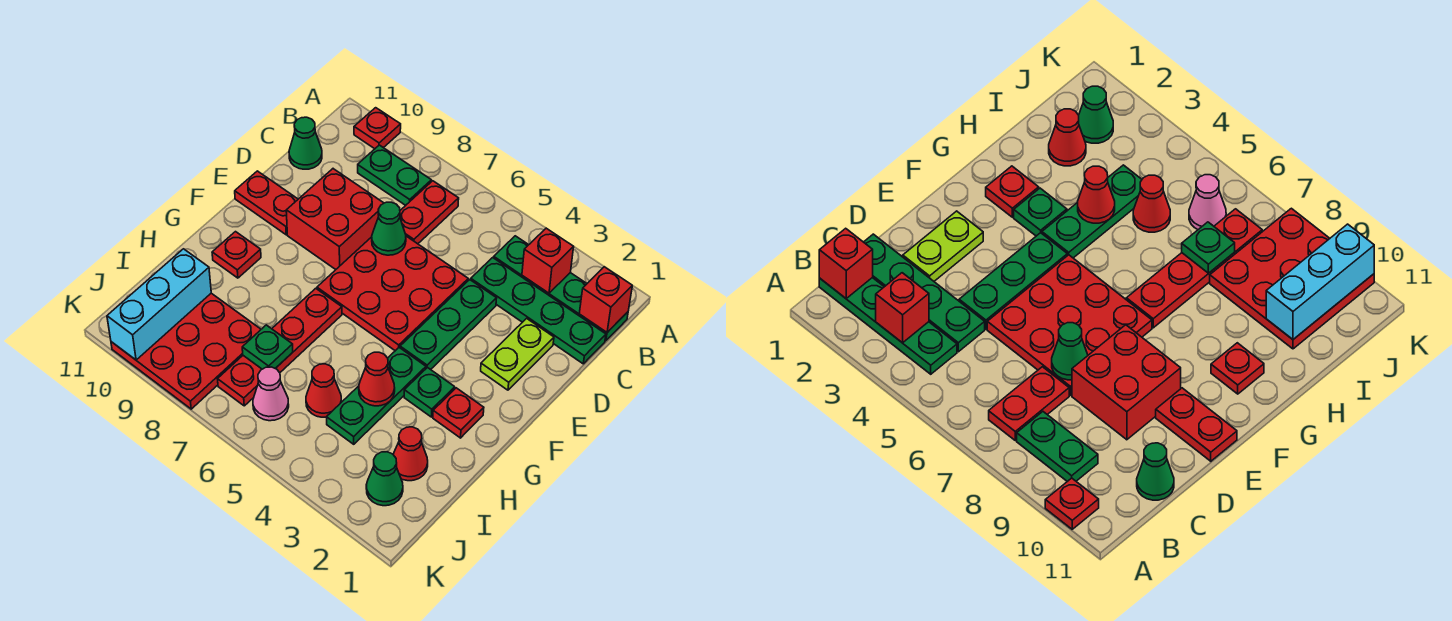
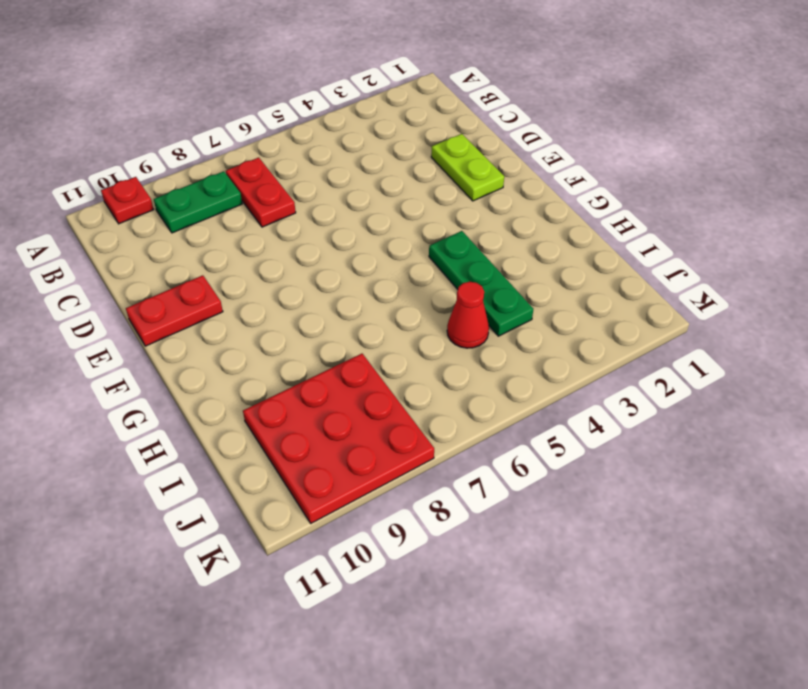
none -> green plate B1:B4 level 1
none -> green plate C1:C4 level 1
none -> green cone C11 level 1

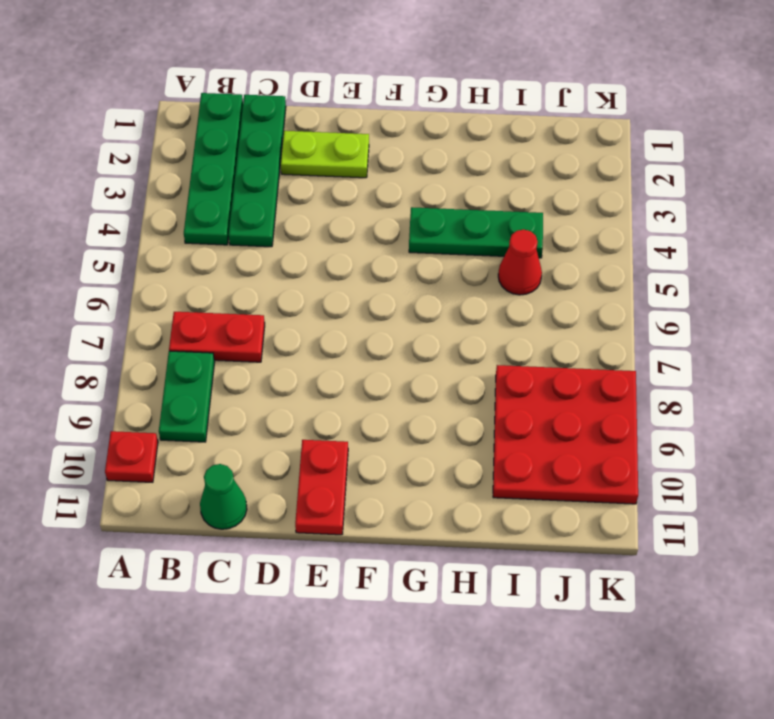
none -> green plate D4:F4 level 1
none -> red plate D5:F7 level 1
none -> red brick D8:E9 level 1

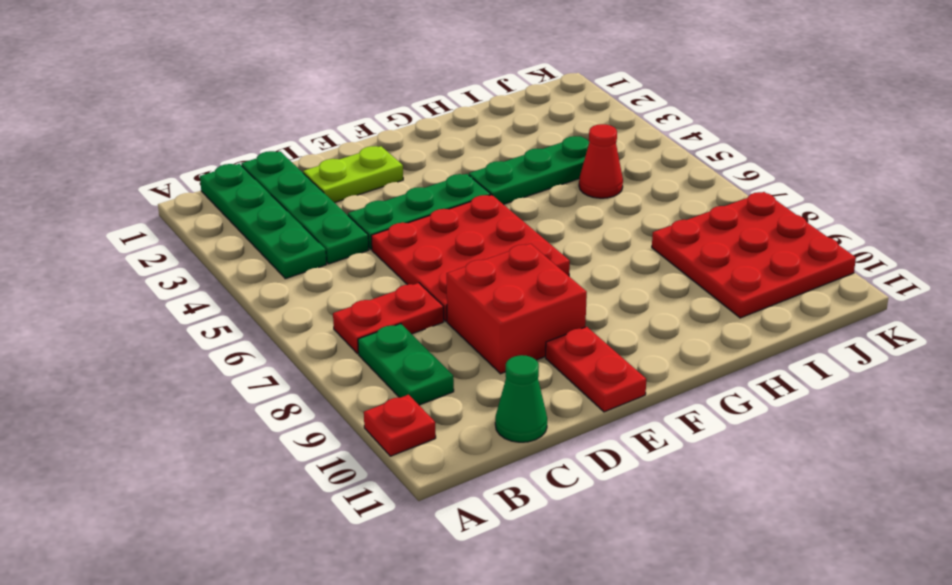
none -> red plate G2 level 1
none -> green plate G3 level 1
none -> red plate G7:J7 level 1

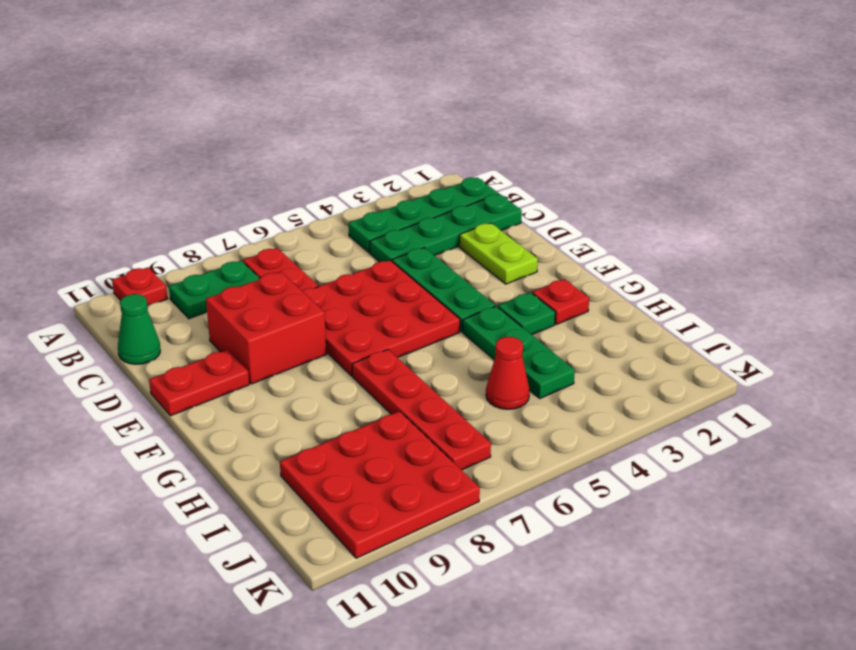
none -> red plate G10 level 1
none -> red cone I2 level 1
none -> green cone J2 level 1

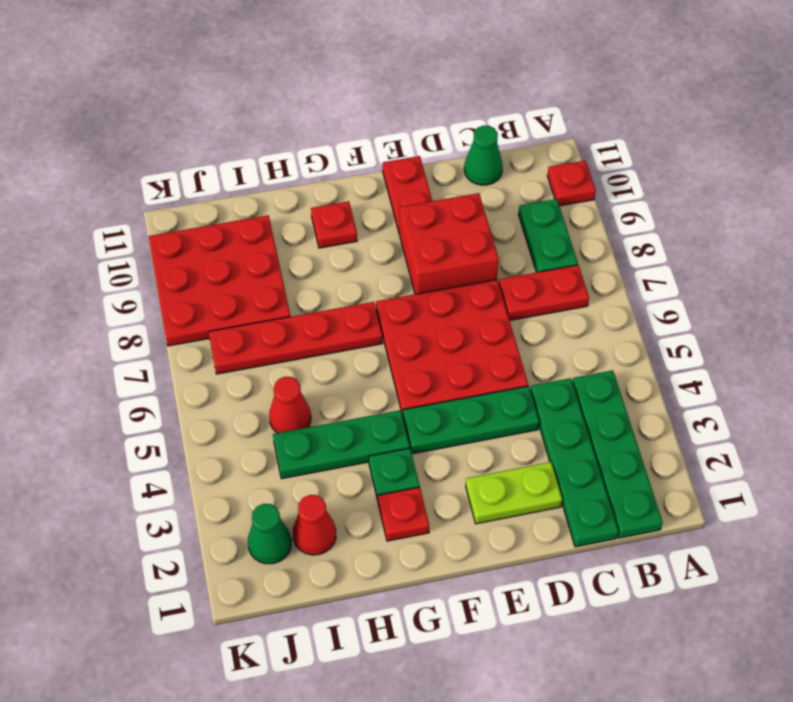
none -> pink cone J6 level 1
none -> red brick B1 level 2
none -> red brick B3 level 2

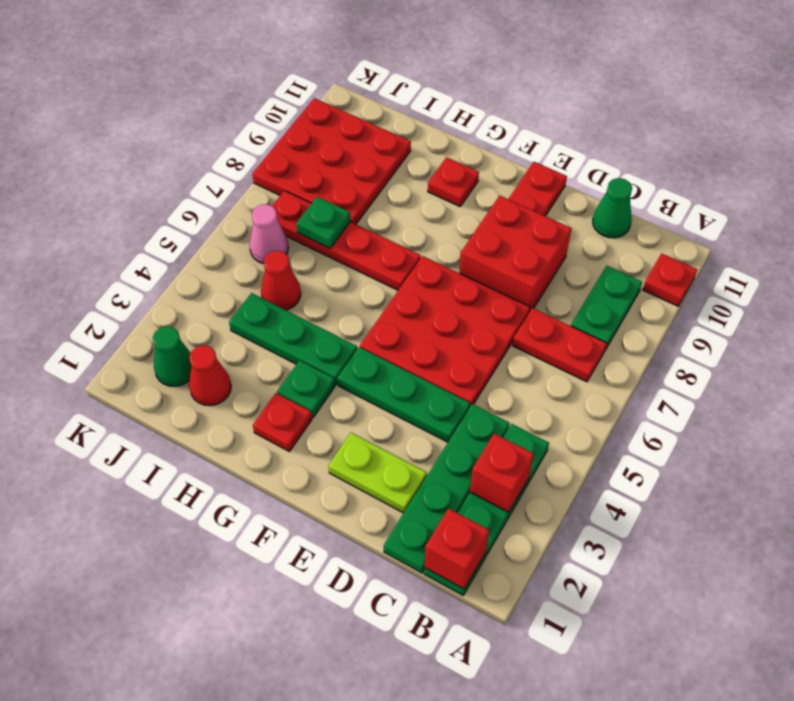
none -> green cone D7 level 2
none -> red cone H4 level 2
none -> cyan brick I10:K10 level 2

